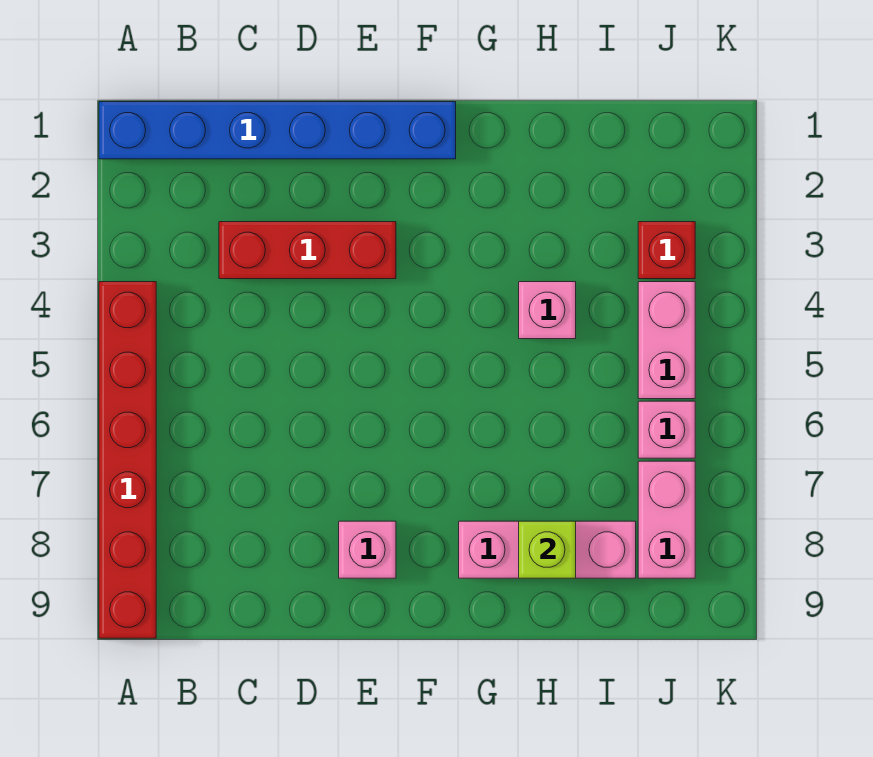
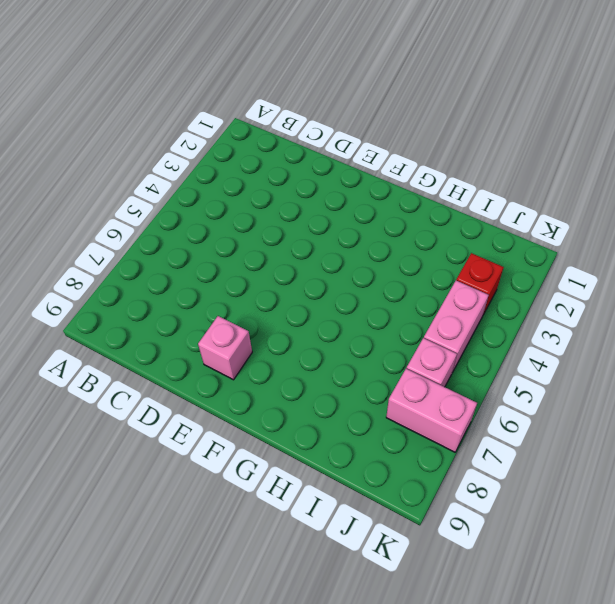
pink brick J7:K7 level 1 -> pink brick J7:J8 level 1
none -> blue brick A1:F1 level 1
none -> red brick A4:A9 level 1

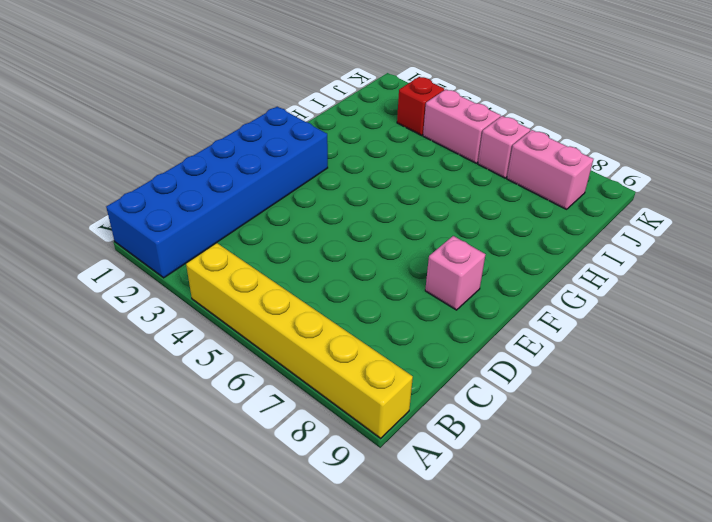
blue brick A1:F2 level 1 -> blue brick A1:F1 level 1
yellow brick A4:A9 level 1 -> red brick A4:A9 level 1
none -> red brick C3:E3 level 1
none -> pink brick G8:I8 level 1

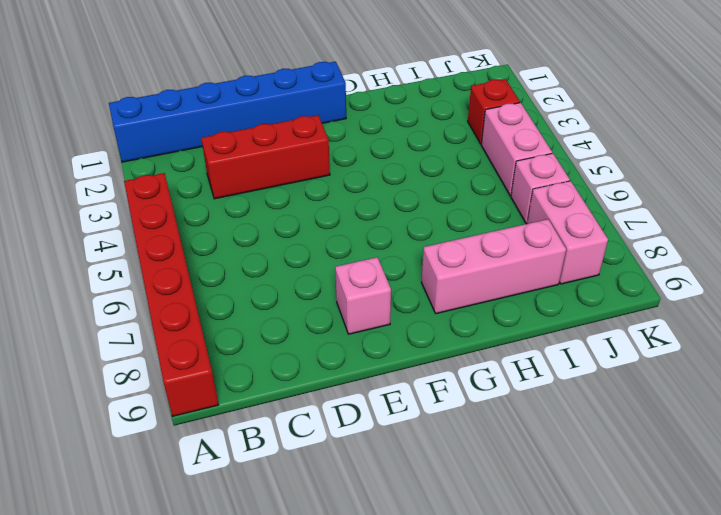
none -> pink brick H4 level 1
none -> lime brick H8 level 2

